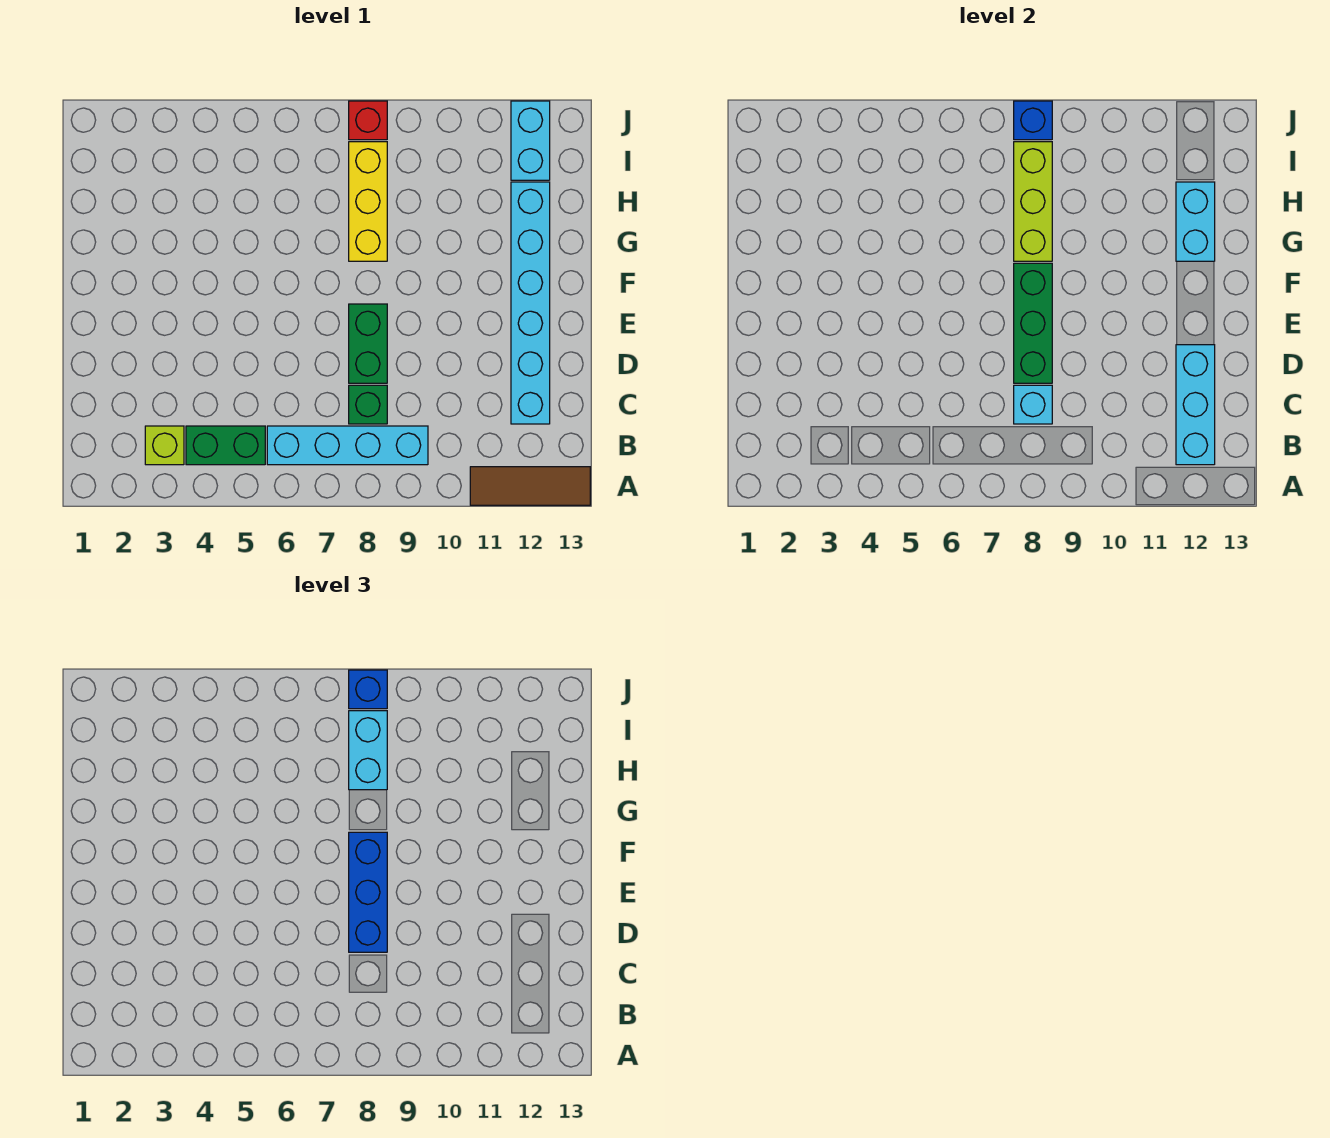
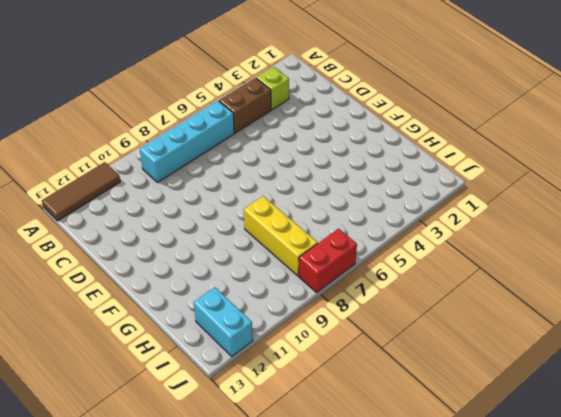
brown brick B4:B5 level 1 -> green brick B4:B5 level 1
red brick J7:J8 level 1 -> red brick J8 level 1
none -> green brick C8 level 1
none -> cyan brick C12:H12 level 1
none -> green brick D8:E8 level 1

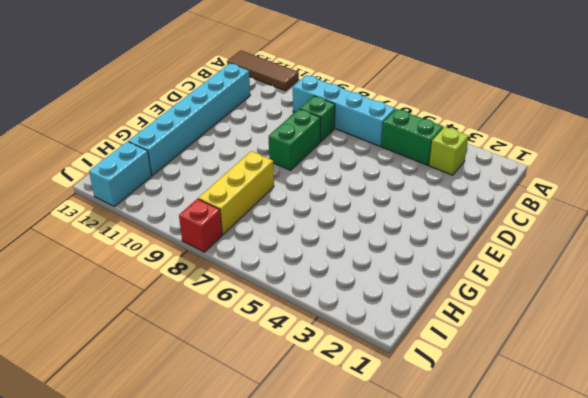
none -> cyan brick B12:D12 level 2
none -> cyan brick C8 level 2
none -> green brick D8:F8 level 2

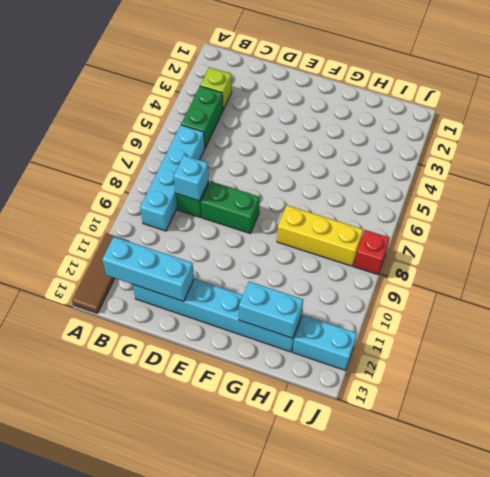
none -> green brick D8:F8 level 2
none -> lime brick G8:I8 level 2
none -> blue brick J8 level 2

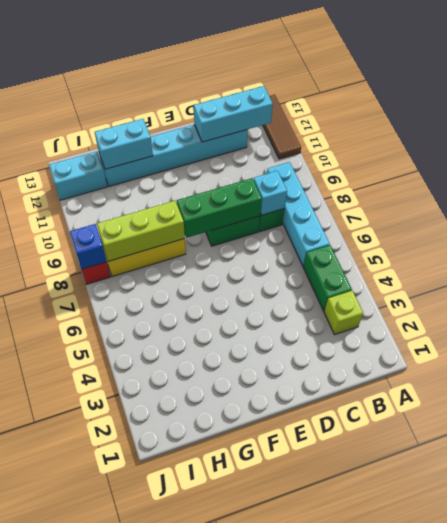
none -> blue brick D8:F8 level 3
none -> cyan brick H8:I8 level 3
none -> blue brick J8 level 3

